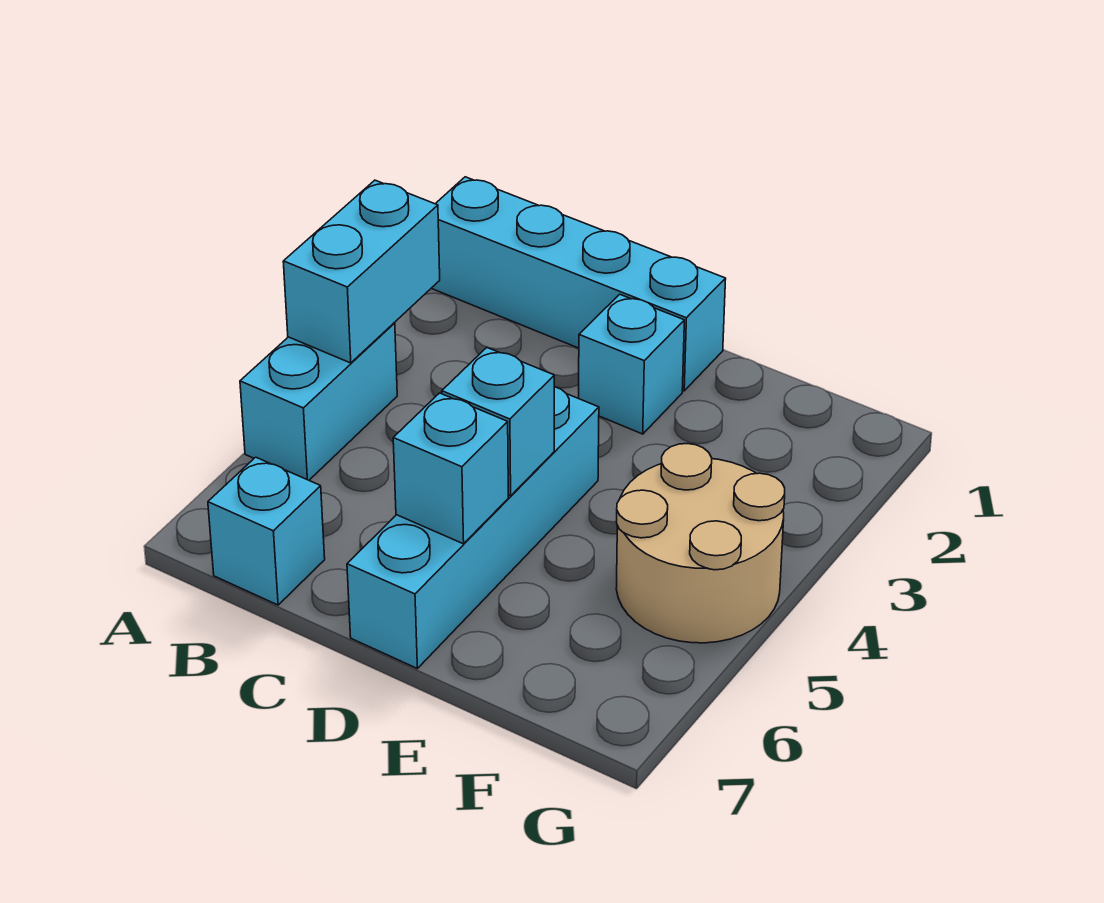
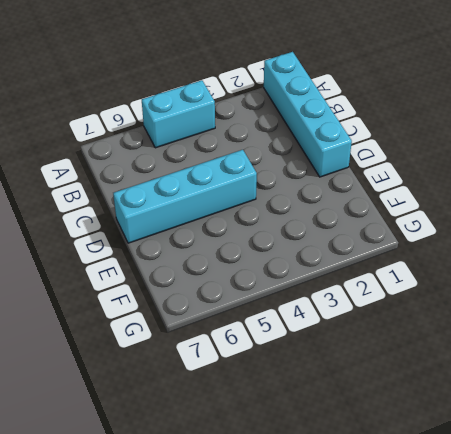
none -> cyan brick B7 level 1
none -> cyan brick D2 level 1

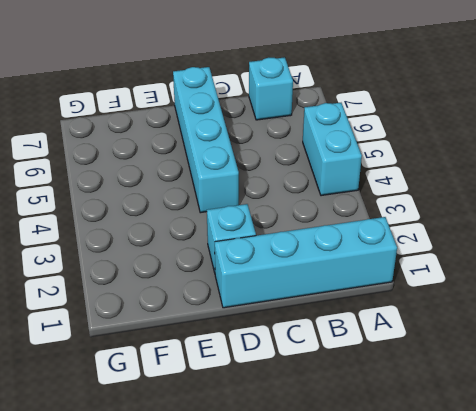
none -> tan round brick F4:G5 level 1
none -> cyan brick A3:A4 level 2

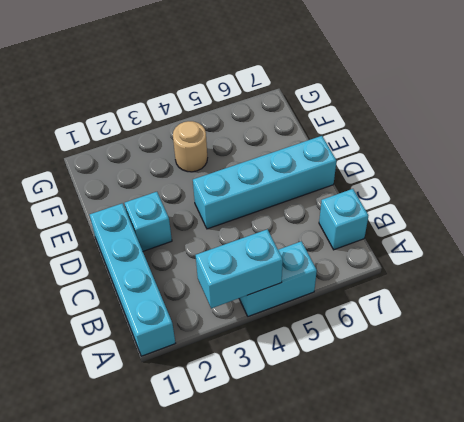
tan round brick F4 level 1 -> tan round brick F4:G5 level 1
none -> cyan brick D5 level 2
none -> cyan brick D6 level 2

